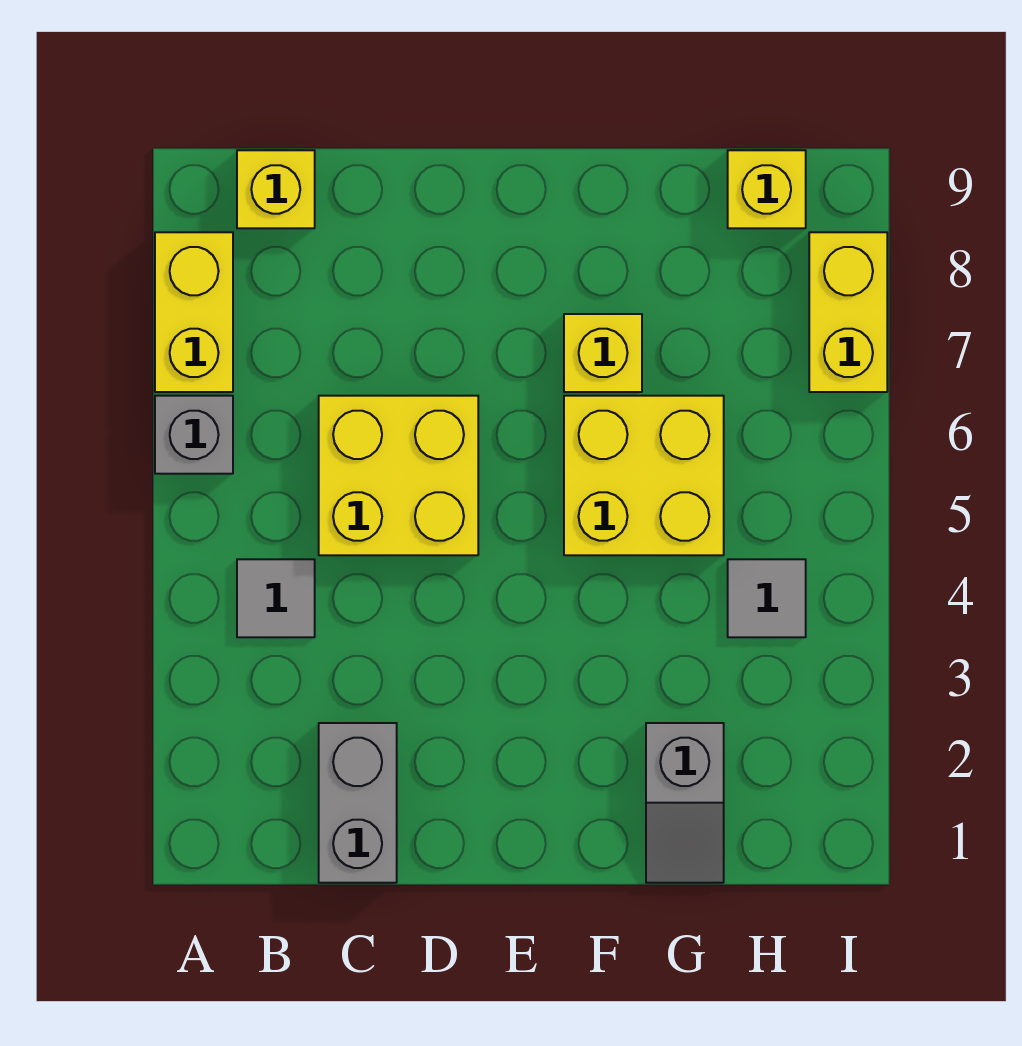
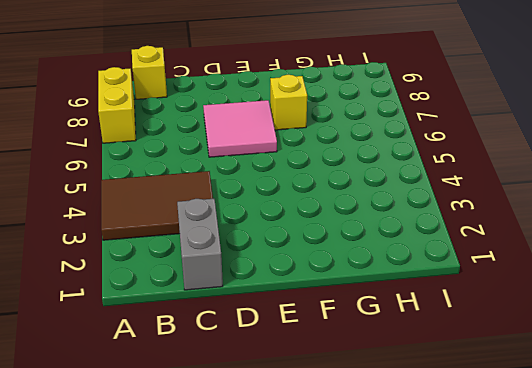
brown tile A3:C4 level 1 -> grey tile B4 level 1
pink tile D6:E7 level 1 -> yellow brick C5:D6 level 1
none -> grey brick A6 level 1
none -> yellow brick F5:G6 level 1
none -> grey slope G1:G2 level 1 top 2

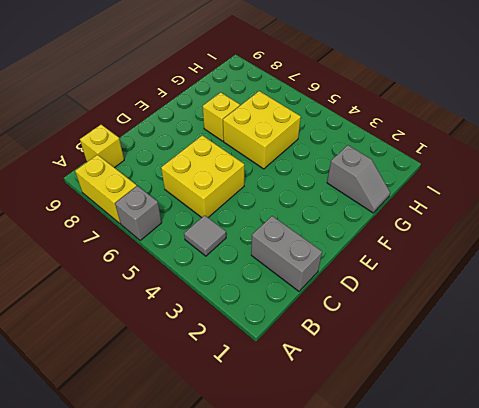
none -> grey tile H4 level 1
none -> yellow brick H9 level 1
none -> yellow brick I7:I8 level 1

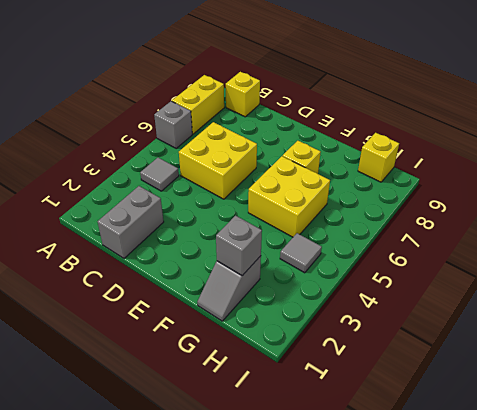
grey brick G2 level 2 -> none
none -> yellow brick I7:I8 level 1

